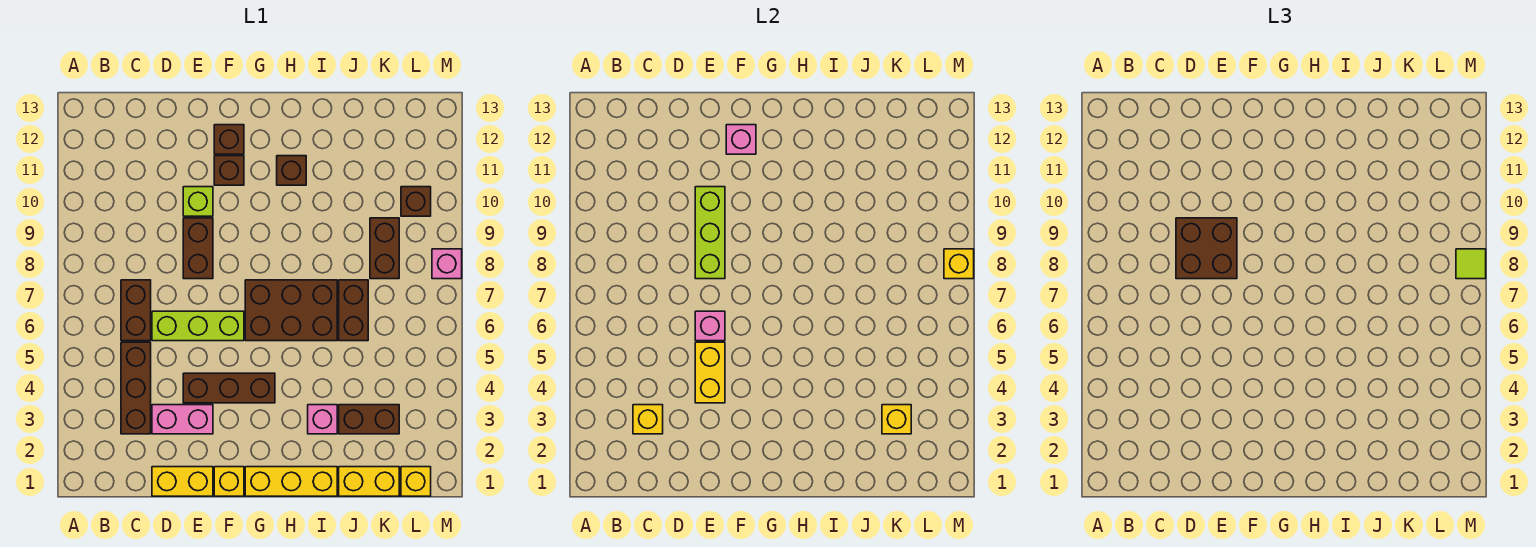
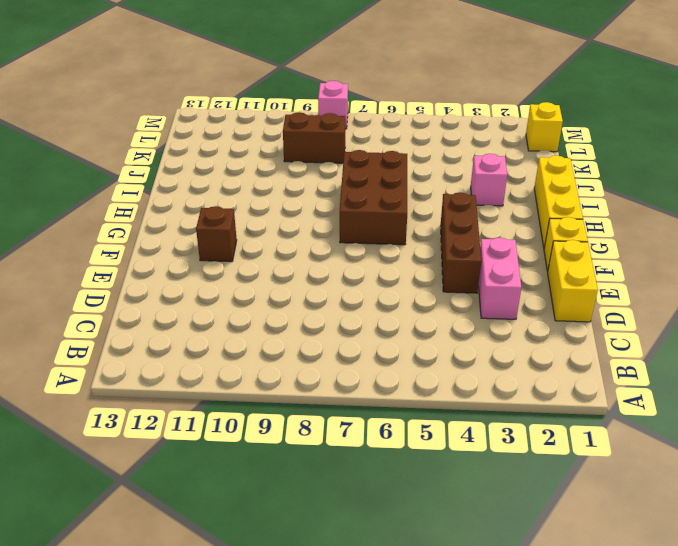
none -> brown brick C3:C5 level 1
none -> brown brick C6:C7 level 1
none -> lime brick D6:F6 level 1
none -> brown brick E8:E9 level 1

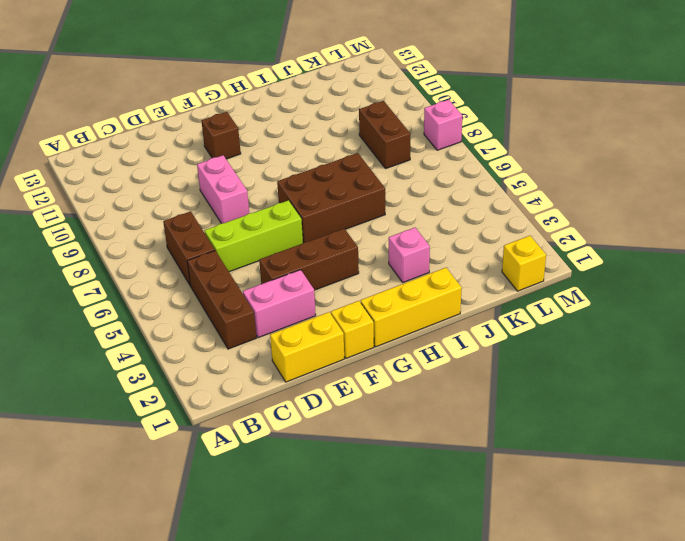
pink brick E8:E9 level 1 -> brown brick E8:E9 level 1
none -> lime brick E10 level 1
none -> brown brick F12 level 1
none -> brown brick H11 level 1
none -> yellow brick J1:K1 level 1

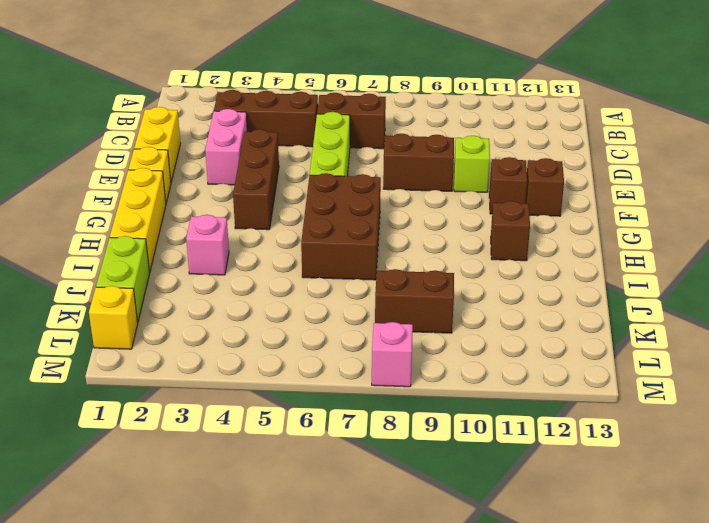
lime brick J1:K1 level 1 -> yellow brick J1:K1 level 1
none -> brown brick J3:K3 level 1
none -> brown brick J6:J7 level 1
none -> brown brick L10 level 1
none -> yellow brick C3 level 2

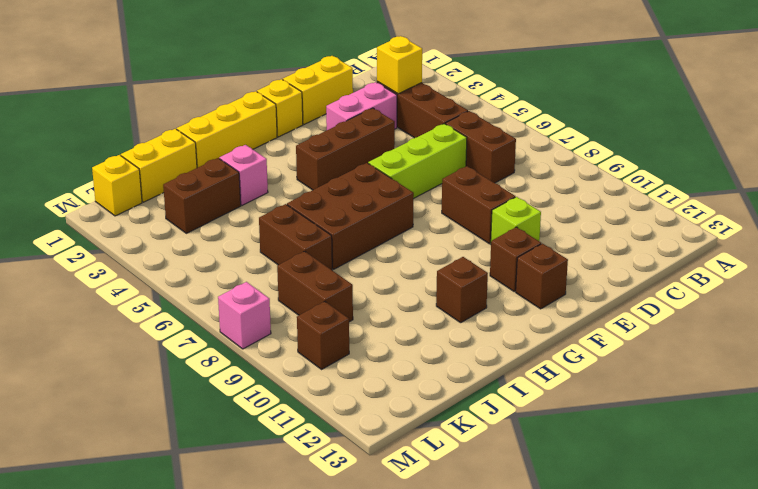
none -> yellow brick E4:E5 level 2
none -> pink brick E6 level 2
none -> lime brick E8:E10 level 2
none -> pink brick F12 level 2

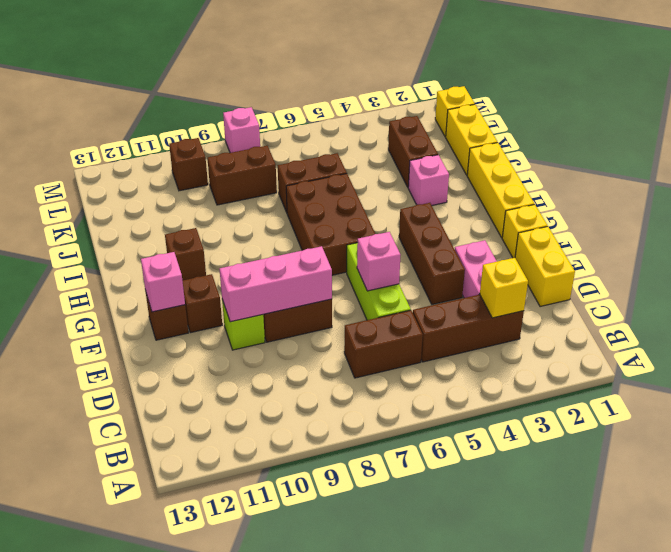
pink brick E8:E10 level 2 -> lime brick E8:E10 level 2
none -> yellow brick E4:E5 level 2
none -> yellow brick K3 level 2
none -> yellow brick M8 level 2
none -> brown brick D8:E9 level 3

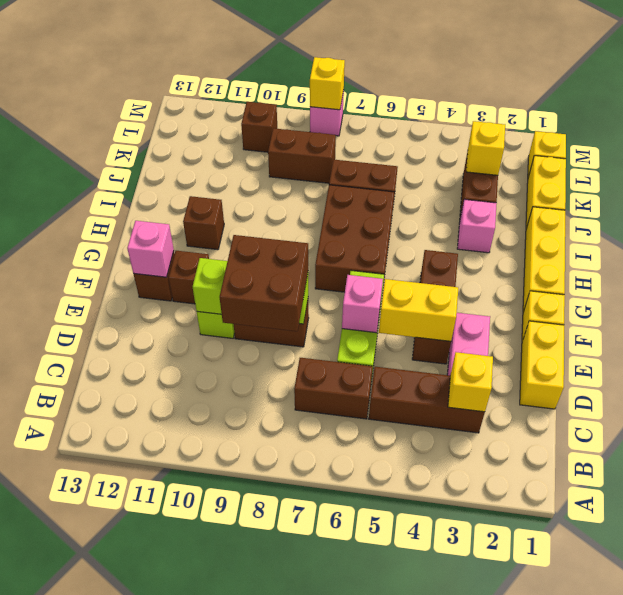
none -> lime tile M8 level 3

